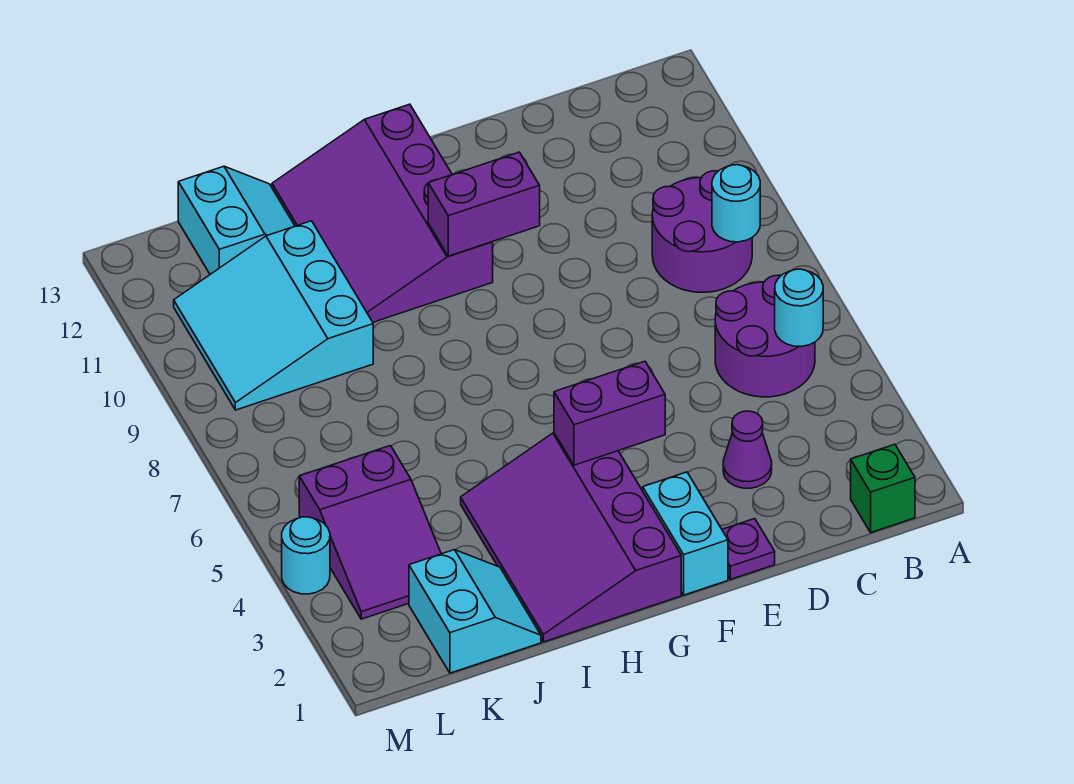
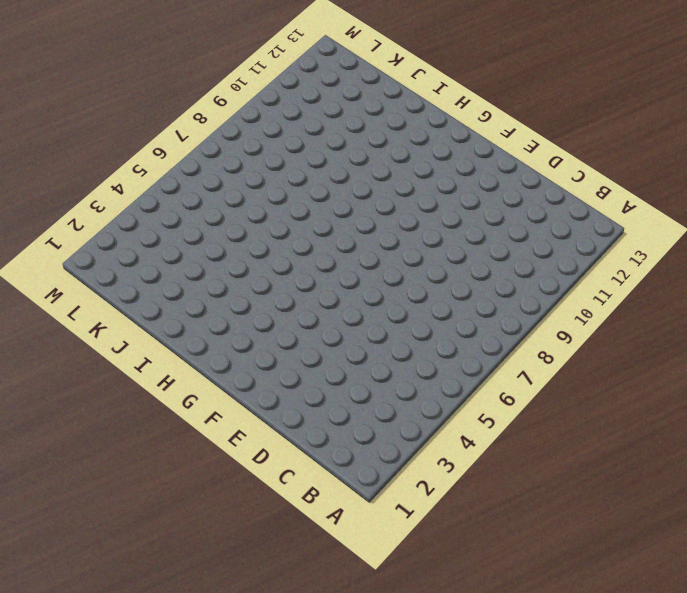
none -> green brick B1 level 1
none -> purple round brick B5:C6 level 1
none -> purple round brick B8:C9 level 1

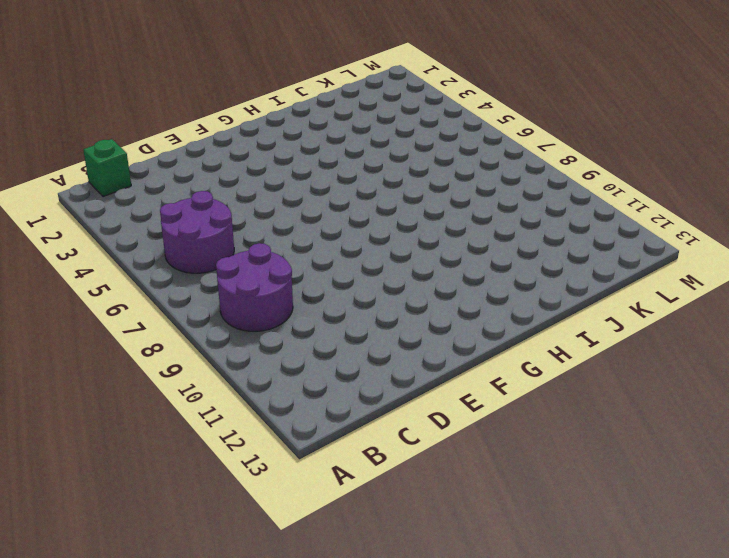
none -> purple cone D3 level 1
none -> purple plate E1 level 1
none -> cyan brick F1:F2 level 1

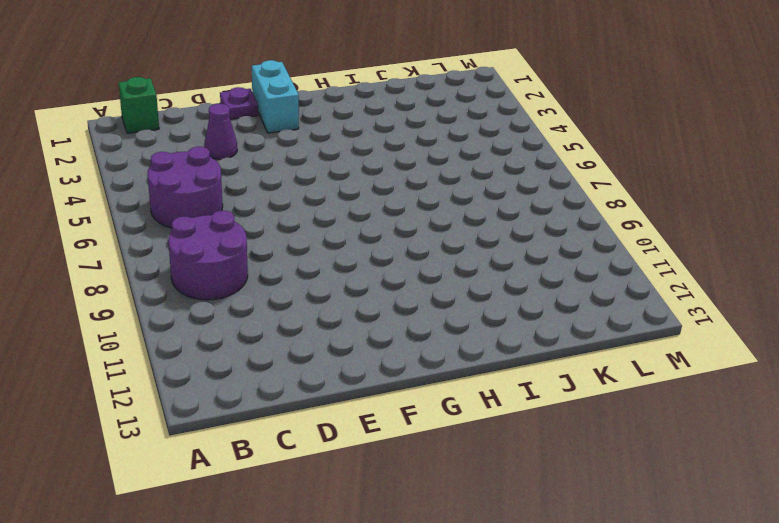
none -> purple slope G1:I4 level 1 top G
none -> purple slope G10:I13 level 1 top G
none -> cyan slope J1:K2 level 1 top K

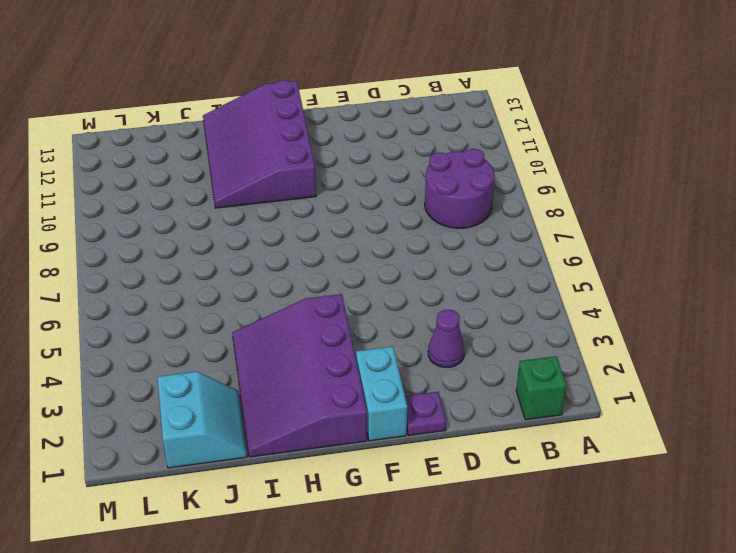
none -> purple round brick B5:C6 level 1
none -> cyan slope J9:L11 level 1 top J
none -> cyan slope J12:K13 level 1 top K

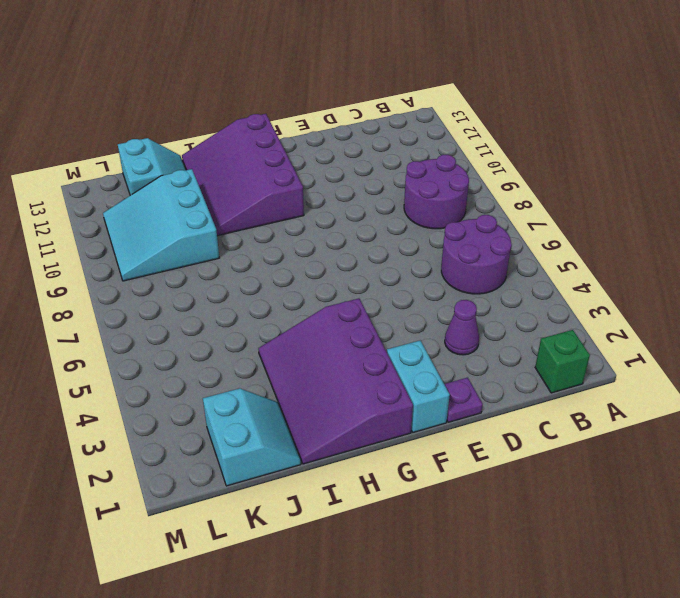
none -> purple slope K3:L5 level 1 top 5
none -> cyan round brick M4 level 1
none -> cyan round brick B5 level 2

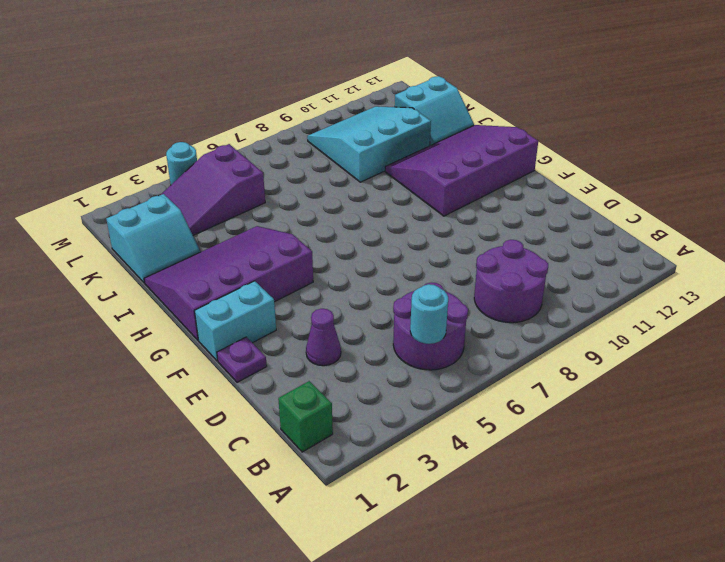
none -> cyan round brick B8 level 2
none -> purple brick F4:G4 level 2
none -> purple brick F10:G10 level 2

